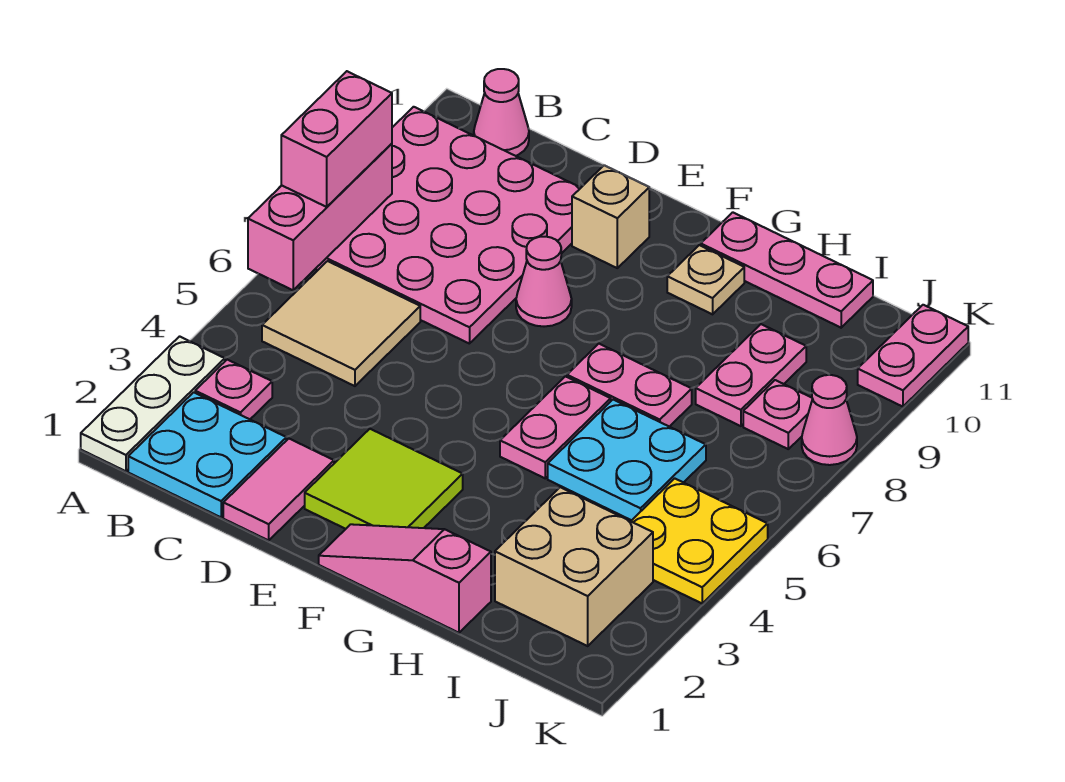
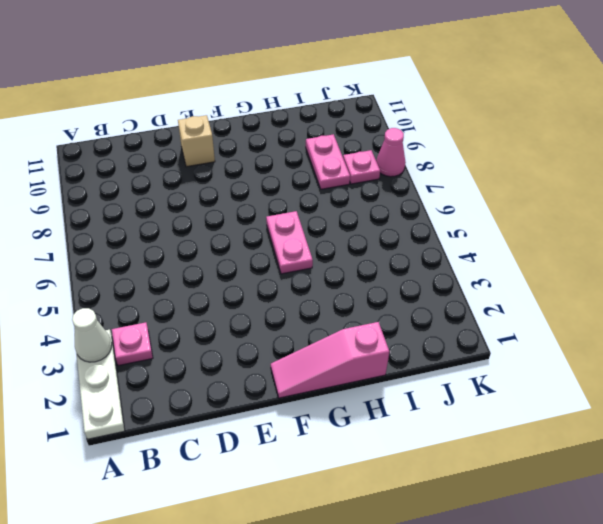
white cone A3 level 2 -> none
none -> pink plate A7:D10 level 1
none -> cyan plate B1:C2 level 1
none -> tan tile B5:C6 level 1

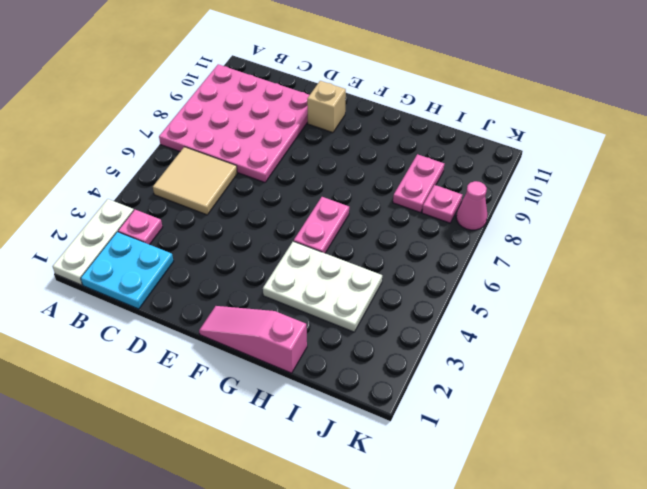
white plate G3:I4 level 1 -> tan brick I2:J3 level 1
none -> pink cone B11 level 1
none -> pink tile D1:D2 level 1
none -> lime tile E2:F3 level 1

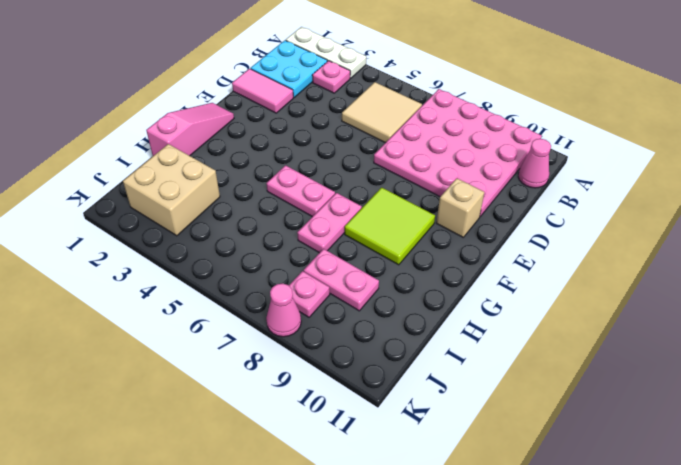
lime tile F8:G9 level 1 -> lime tile E2:F3 level 1
none -> pink cone E8 level 1
none -> tan plate G10 level 1
none -> pink plate G11:I11 level 1

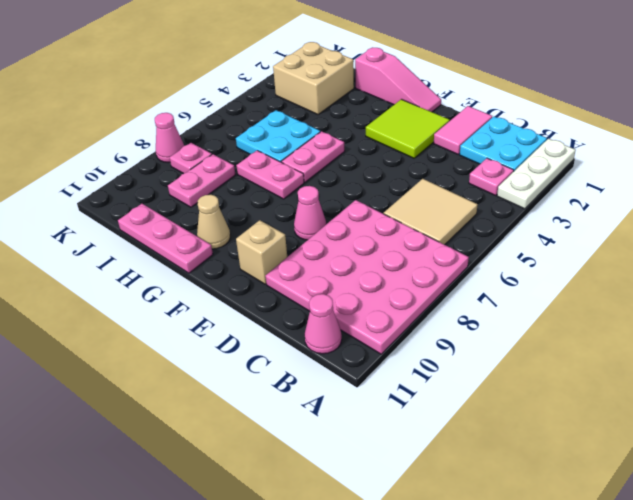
tan cone G10 level 1 -> tan plate G10 level 1
none -> yellow plate J4:K5 level 1
none -> pink plate K10:K11 level 1
none -> pink brick A6:A8 level 2

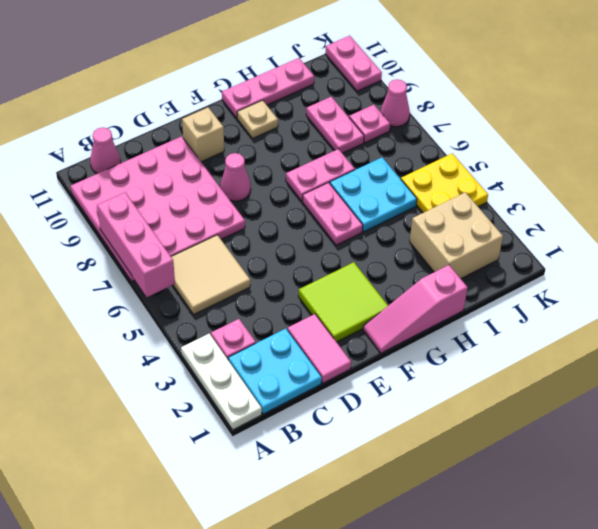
none -> pink brick A7:A8 level 3

